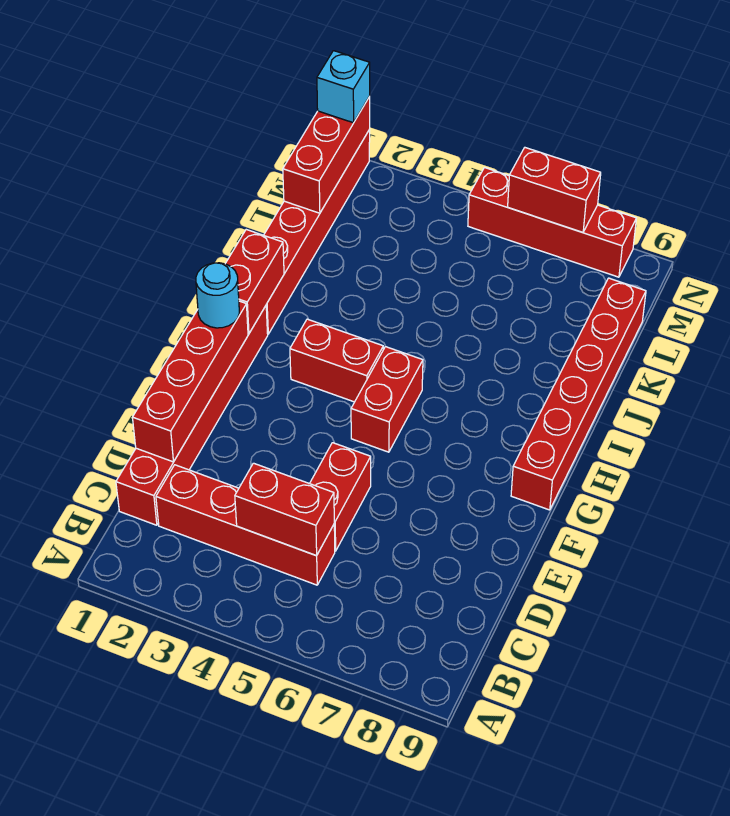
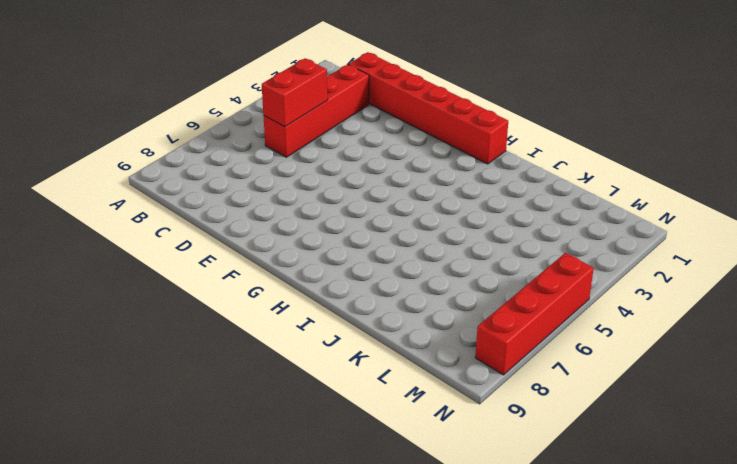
none -> red brick D5:E5 level 1
none -> red brick G5:H5 level 1
none -> red brick G9:L9 level 1

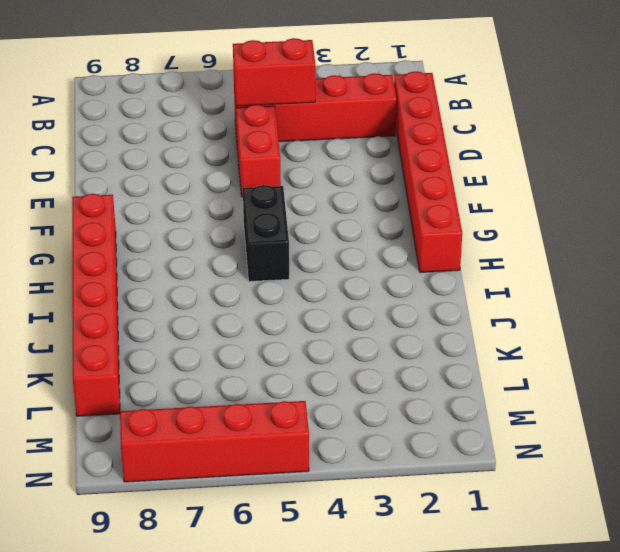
black brick G5:H5 level 1 -> red brick G5:H5 level 1
none -> red brick H3:H4 level 1
none -> red brick I1:N1 level 1
none -> red brick D1:G1 level 2

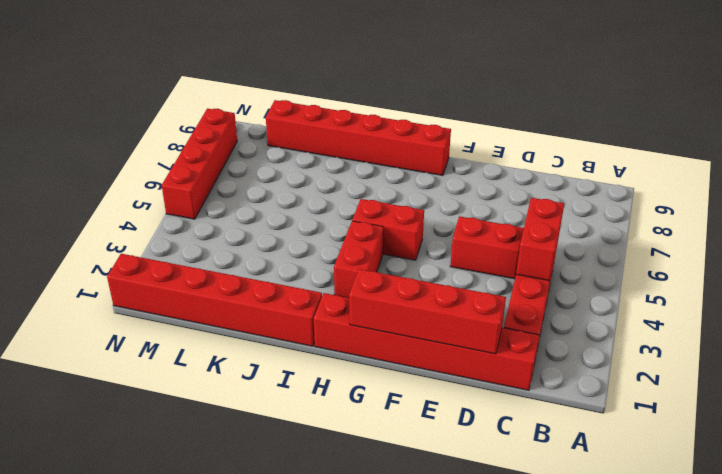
none -> red brick H1:I1 level 2
none -> red brick L1:N1 level 2
none -> red brick N6:N7 level 2

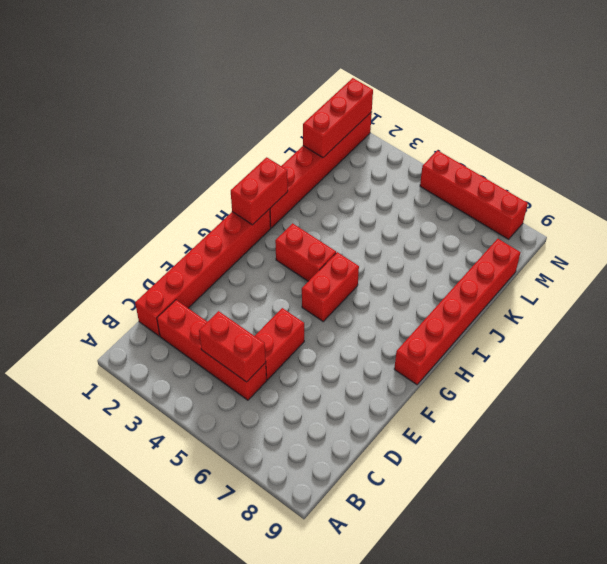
none -> red brick D1:G1 level 2
none -> red brick N6:N7 level 2
none -> cyan round brick G1 level 3

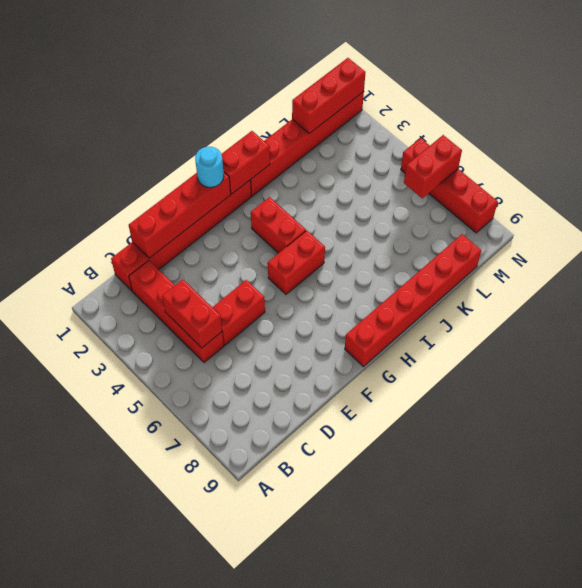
red brick M6:N6 level 2 -> red brick N6:N7 level 2
none -> cyan brick N1 level 3

